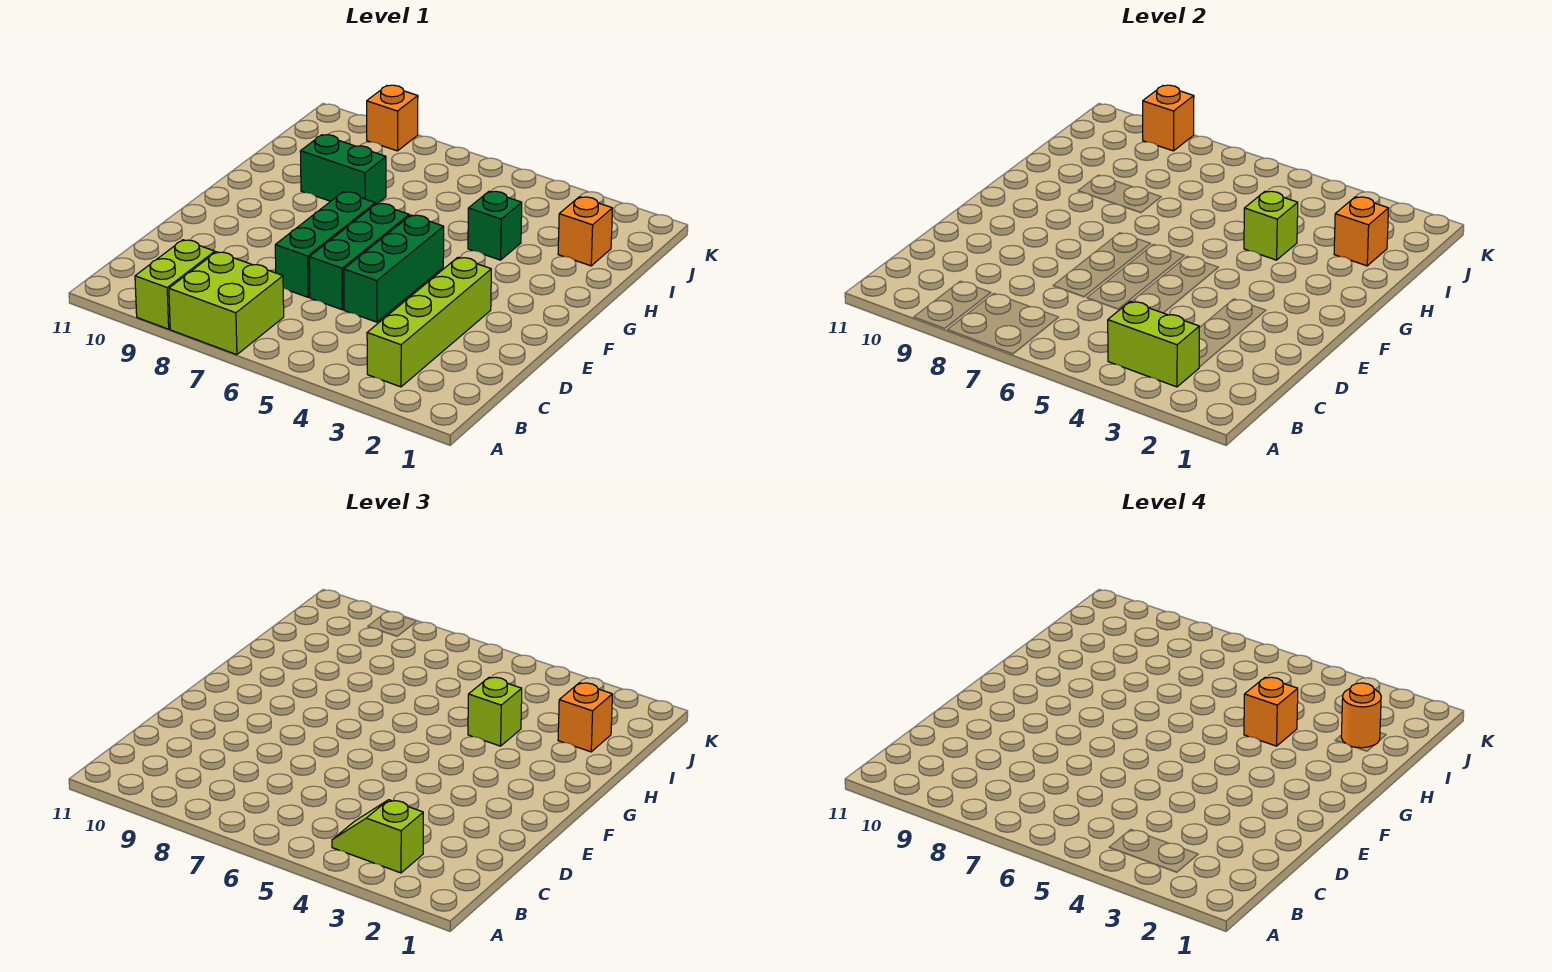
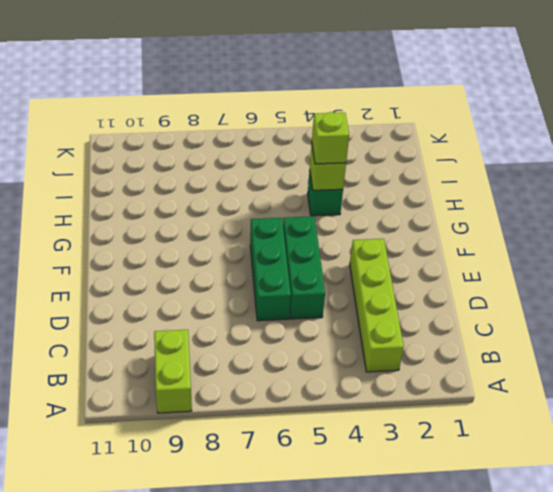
none -> lime brick A7:B8 level 1
none -> green brick D7:F7 level 1
none -> green brick H8:H9 level 1

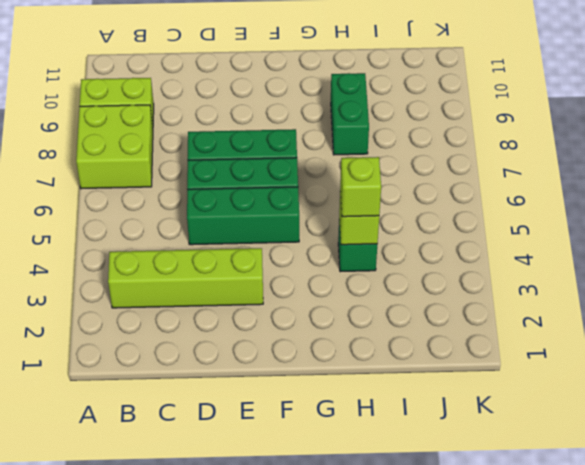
none -> orange brick I2 level 1
none -> orange brick K9 level 1
none -> lime brick B3:B4 level 2

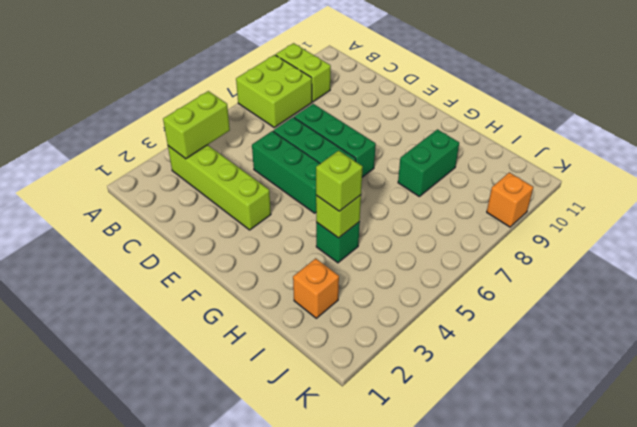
none -> orange brick I2 level 2
none -> orange brick K9 level 2
none -> lime slope B3:B4 level 3 top 3

